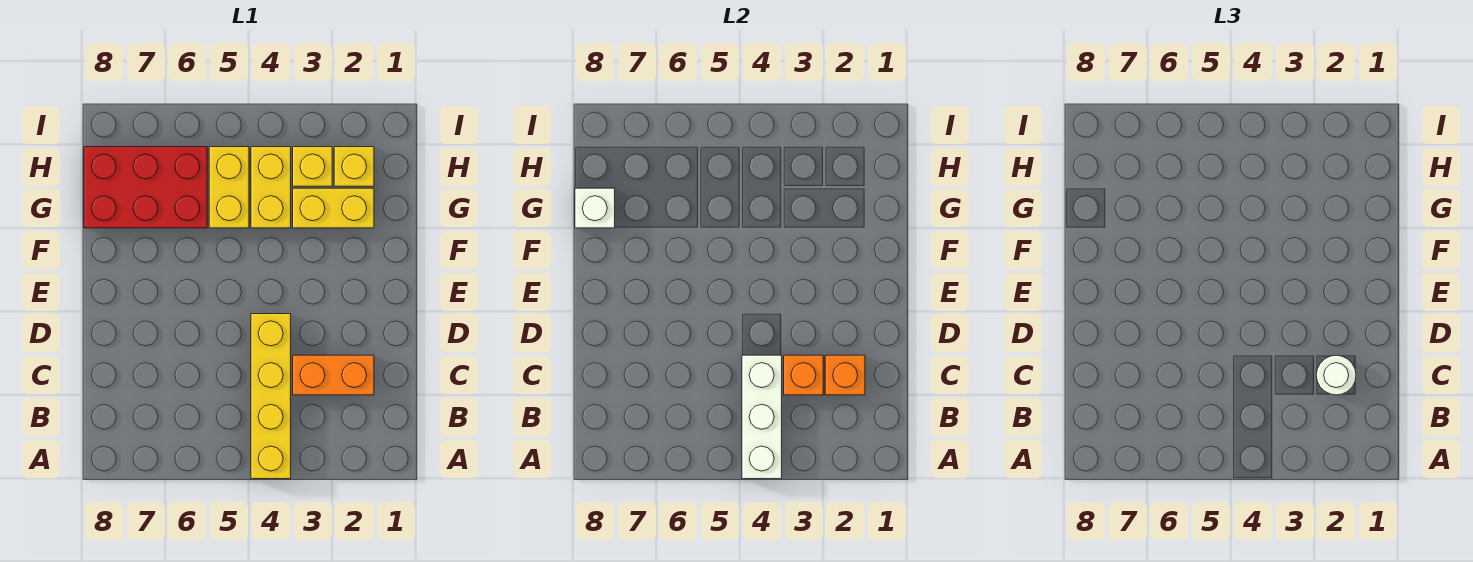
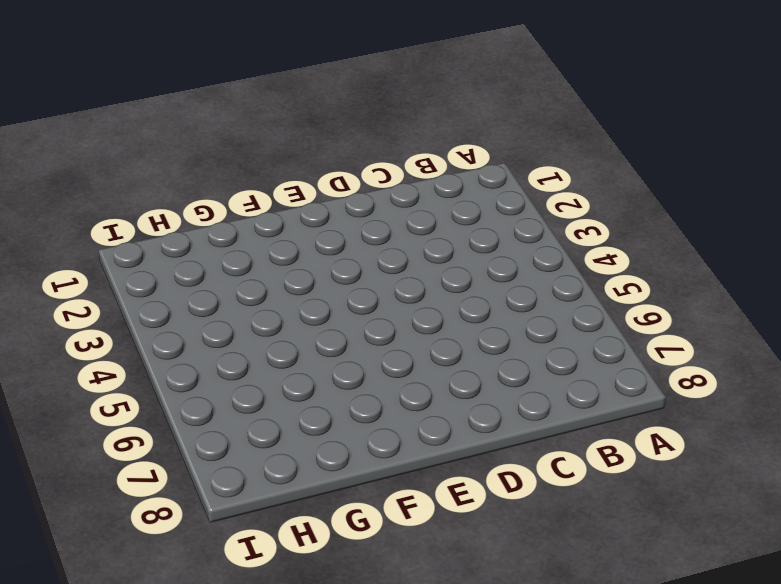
none -> yellow brick A4:D4 level 1
none -> orange brick C2:C3 level 1
none -> yellow brick G2:G3 level 1

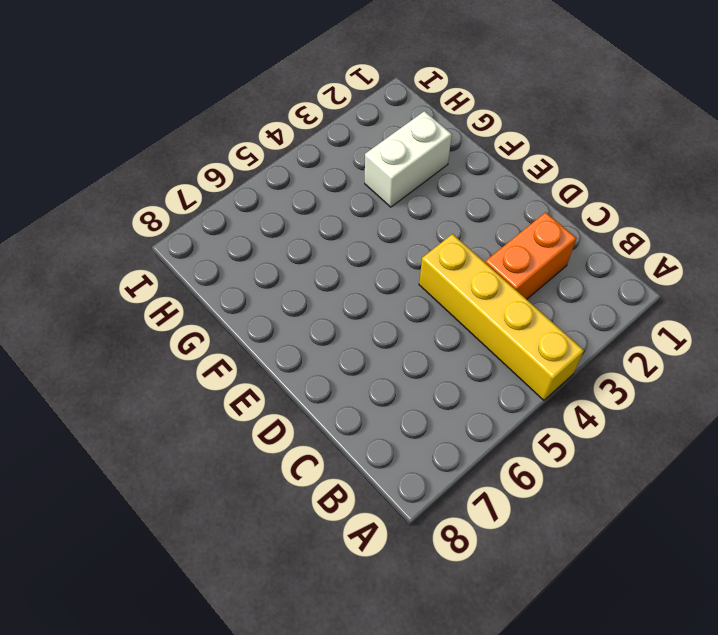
white brick G2:G3 level 1 -> yellow brick G2:G3 level 1
none -> yellow brick G4:H4 level 1
none -> yellow brick G5:H5 level 1
none -> red brick G6:H8 level 1

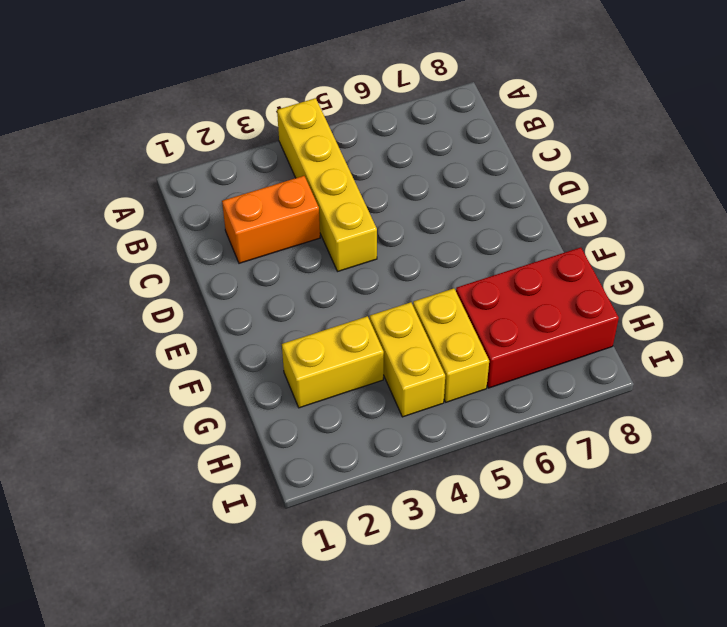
none -> yellow brick H2 level 1
none -> yellow brick H3 level 1
none -> white brick A4:C4 level 2

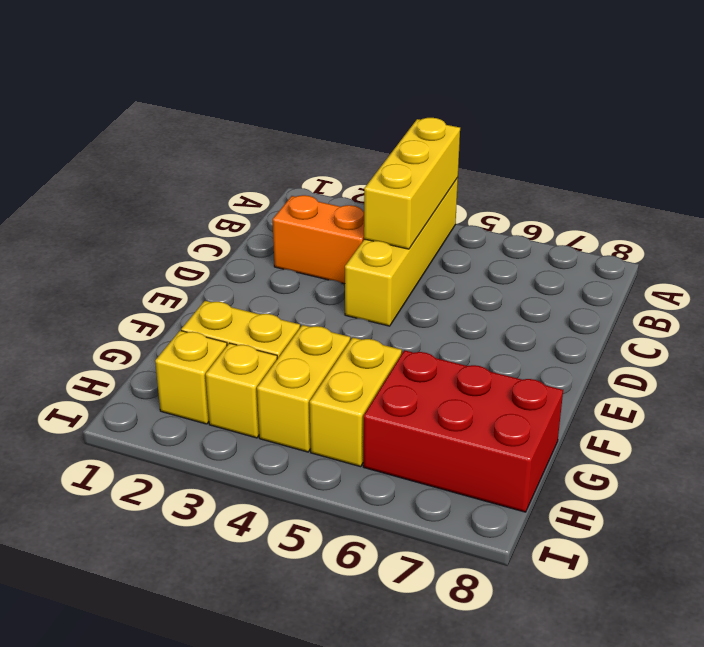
yellow brick A4:C4 level 2 -> white brick A4:C4 level 2
none -> orange brick C2 level 2
none -> orange brick C3 level 2
none -> white brick G8 level 2

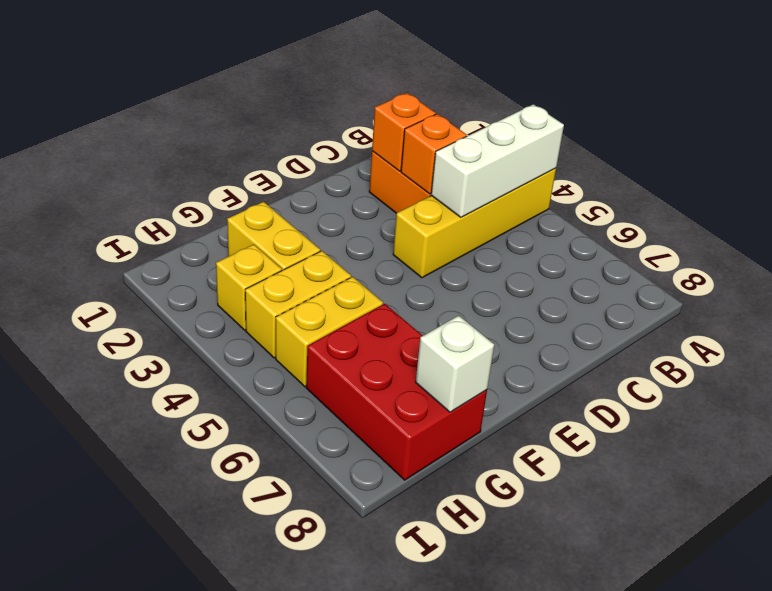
none -> yellow brick H2 level 1
none -> white round brick C2 level 3

